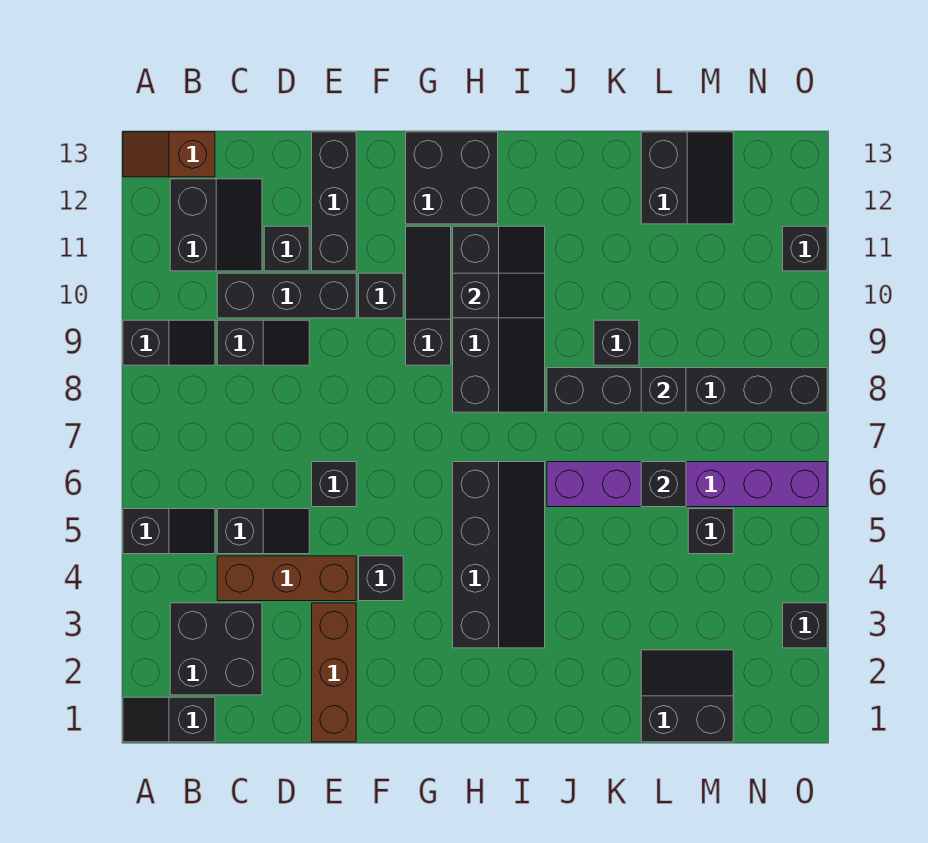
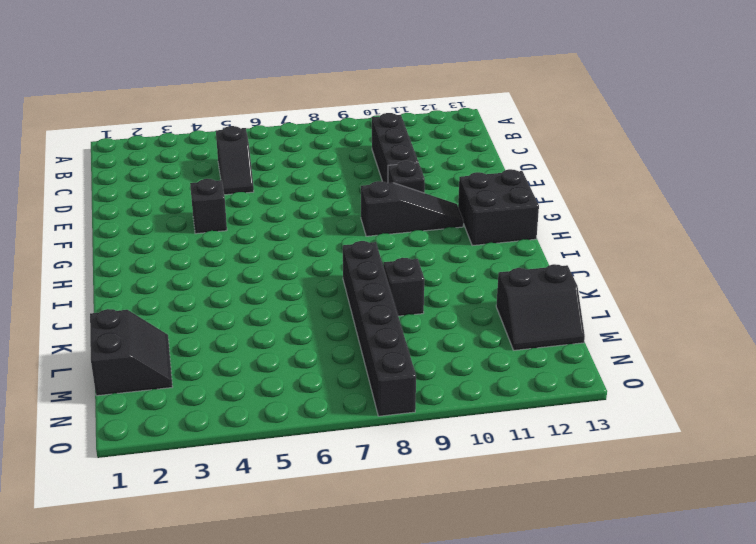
none -> black slope A1:B1 level 1 top B
none -> black slope A5:B5 level 1 top A
none -> black slope A9:B9 level 1 top A
none -> brown slope A13:B13 level 1 top B

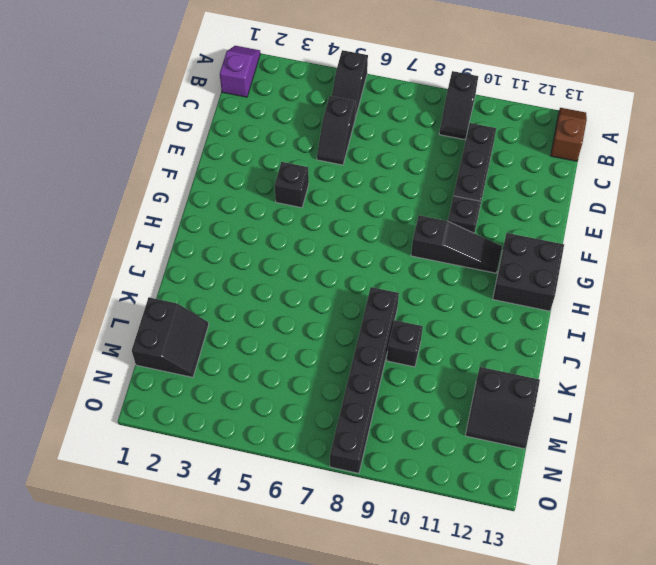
purple slope A1:B1 level 1 top B -> black slope A1:B1 level 1 top B
none -> black brick B2:C3 level 1
none -> black slope B11:C12 level 1 top B
none -> brown brick C4:E4 level 1
none -> black slope C9:D9 level 1 top C

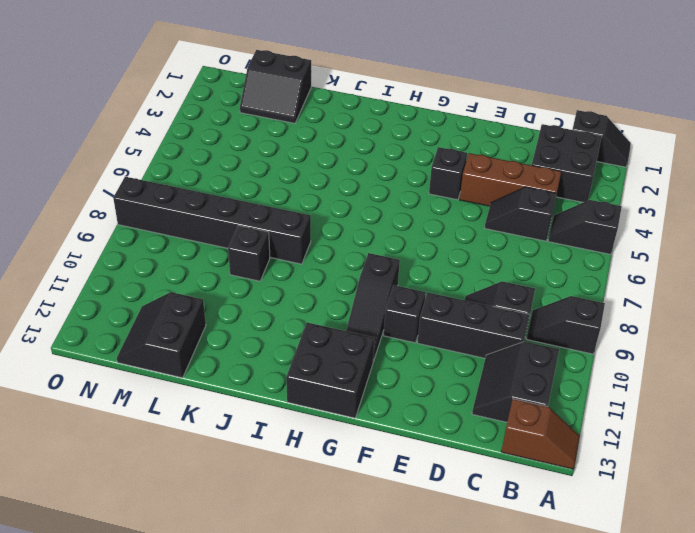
none -> black brick D11 level 1
none -> brown brick E1:E3 level 1
none -> black brick E6 level 1
none -> black brick E11:E13 level 1

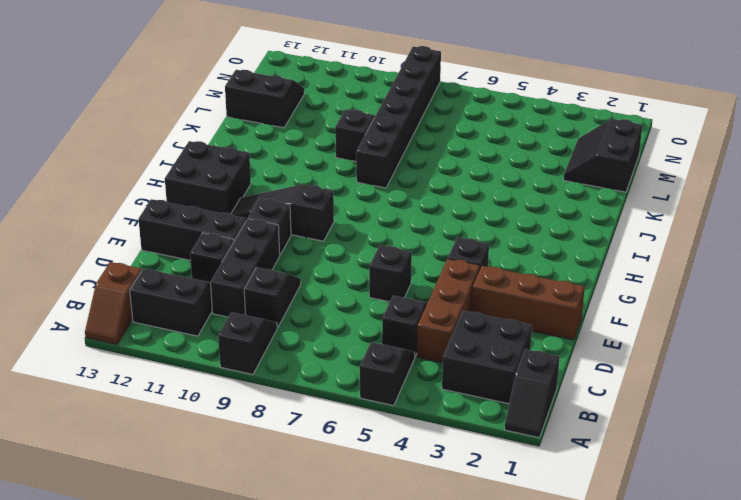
none -> black slope H3:I6 level 1 top H
none -> black slope H8:I11 level 1 top H
none -> purple brick J6:O6 level 1
none -> black brick M5 level 1

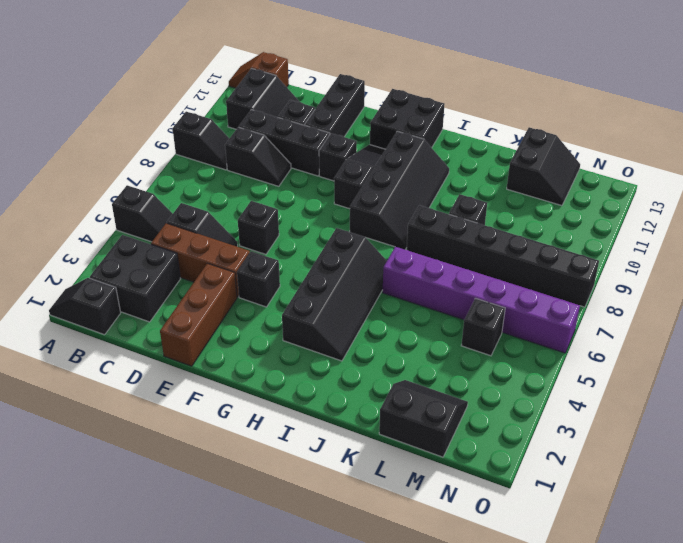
none -> black brick O3 level 1
none -> black brick O11 level 1
none -> black slope H10:I10 level 2 top H
none -> black brick L6 level 2

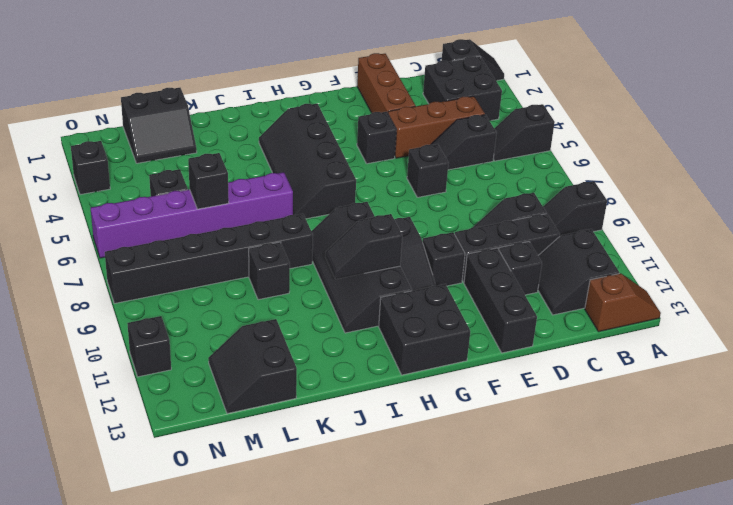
none -> black brick L8 level 2

